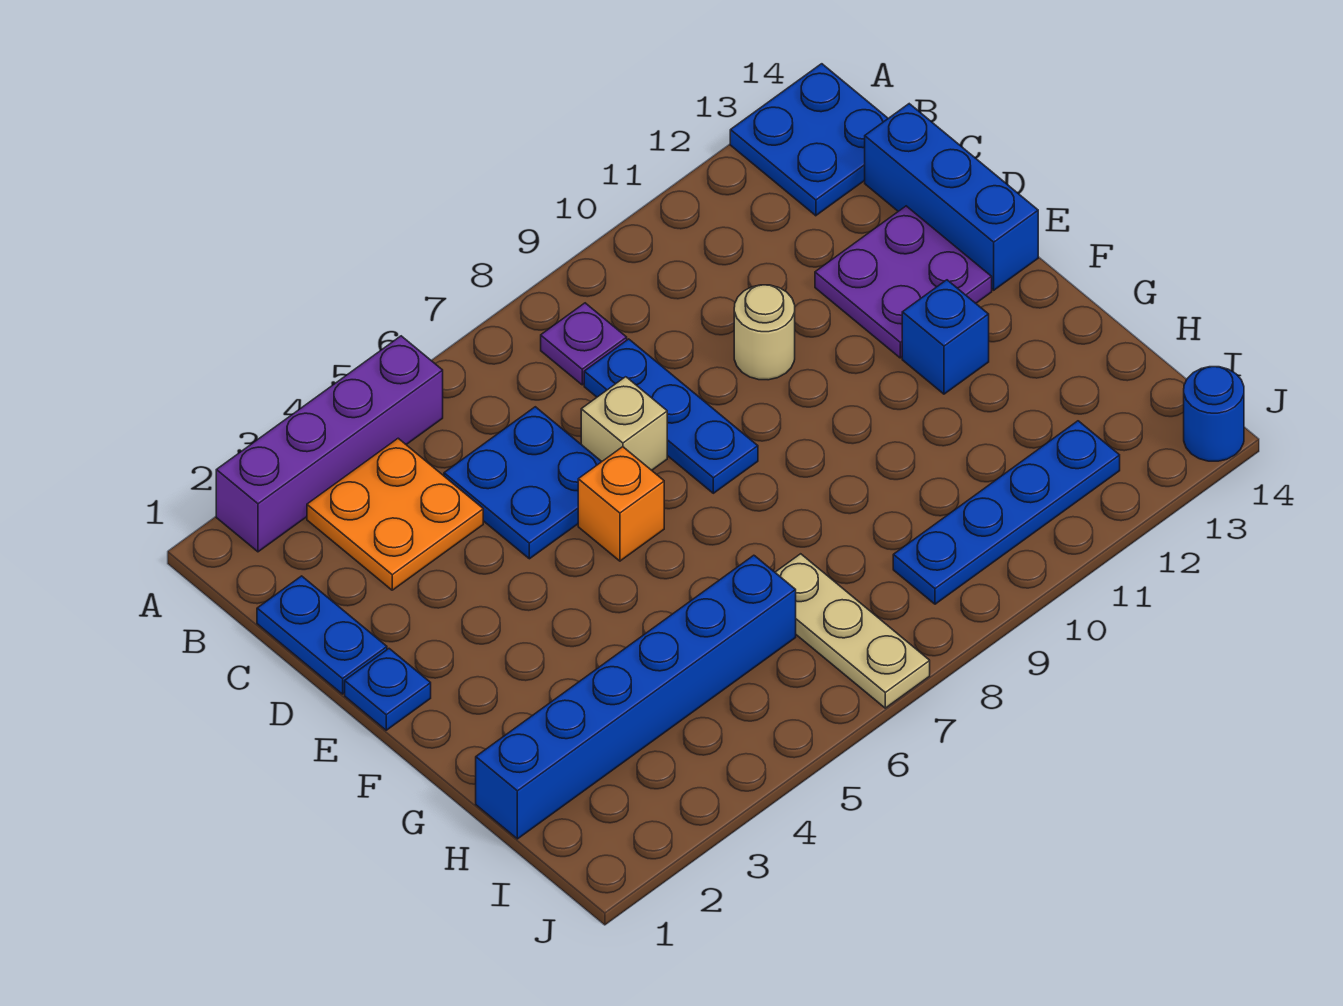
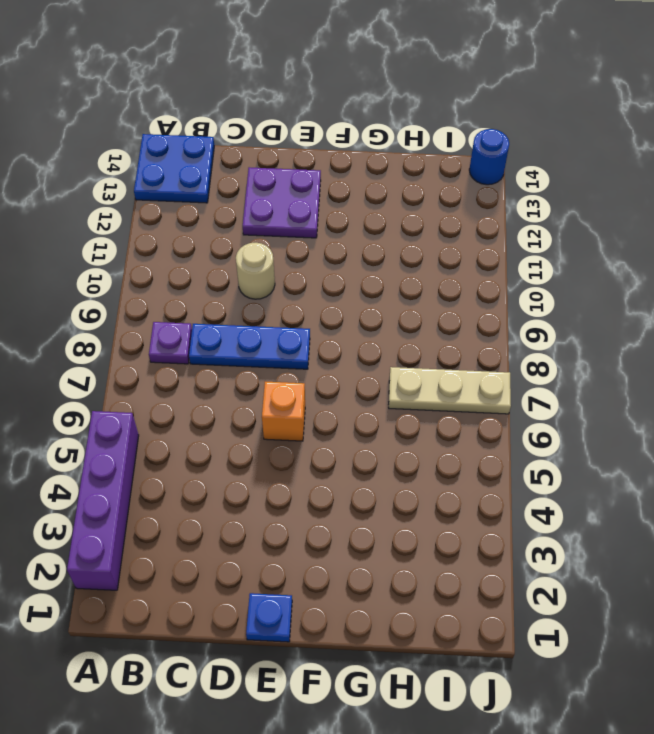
none -> orange plate B3:C4 level 1
none -> blue plate C1:D1 level 1
none -> blue plate C5:D6 level 1

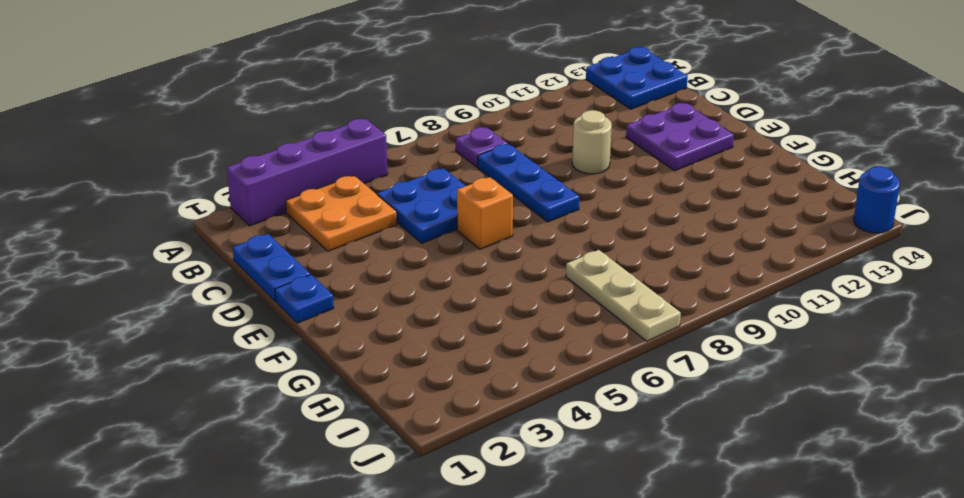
none -> blue brick C14:E14 level 1
none -> tan brick D7 level 1
none -> blue brick F12 level 1

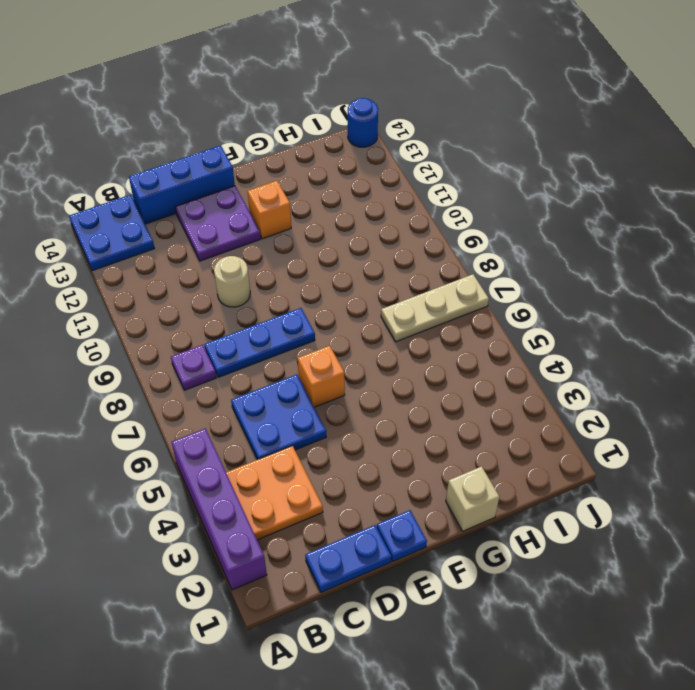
orange brick F12 level 1 -> blue brick F12 level 1
tan brick G1 level 1 -> tan brick D7 level 1
none -> blue brick H1:H6 level 1
none -> blue plate I9:I12 level 1

